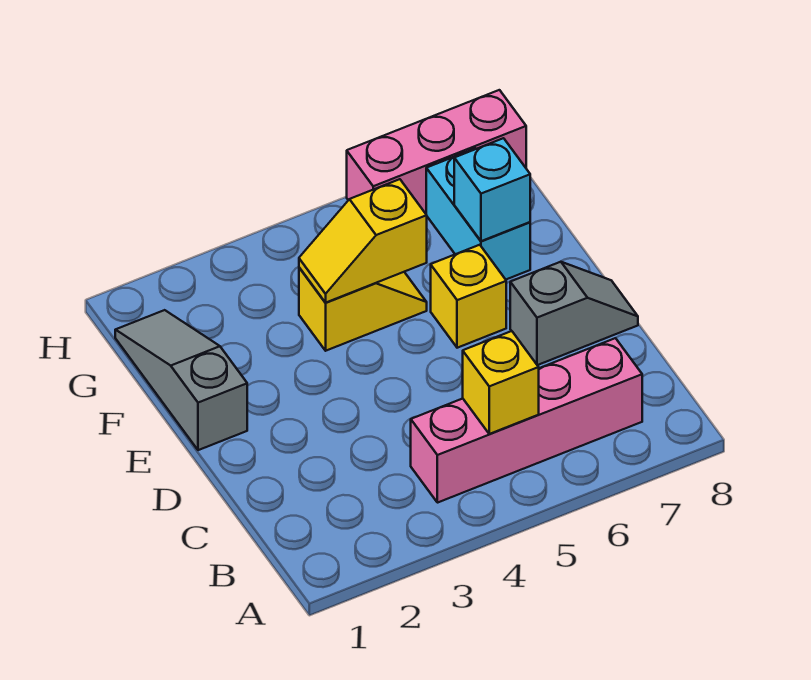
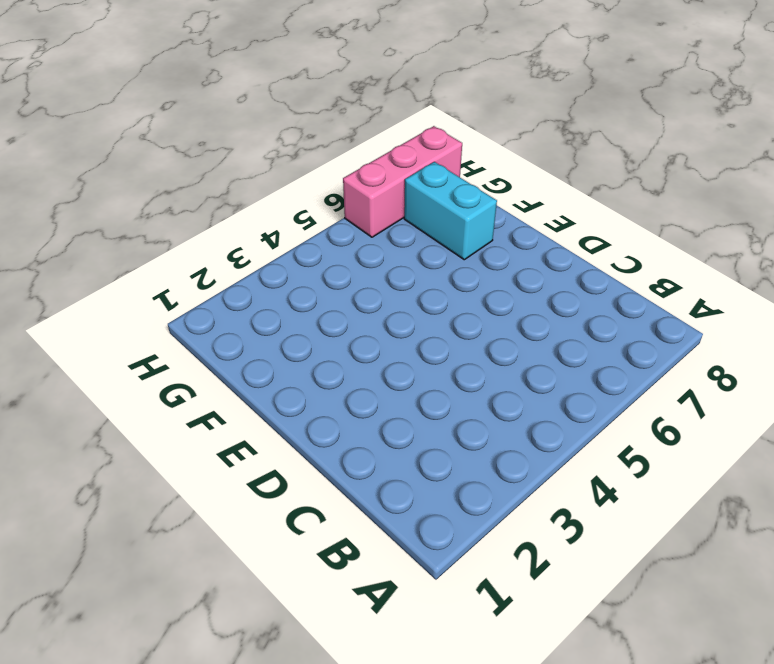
none -> pink brick B4:B7 level 1
none -> grey slope D7:D8 level 1 top 7

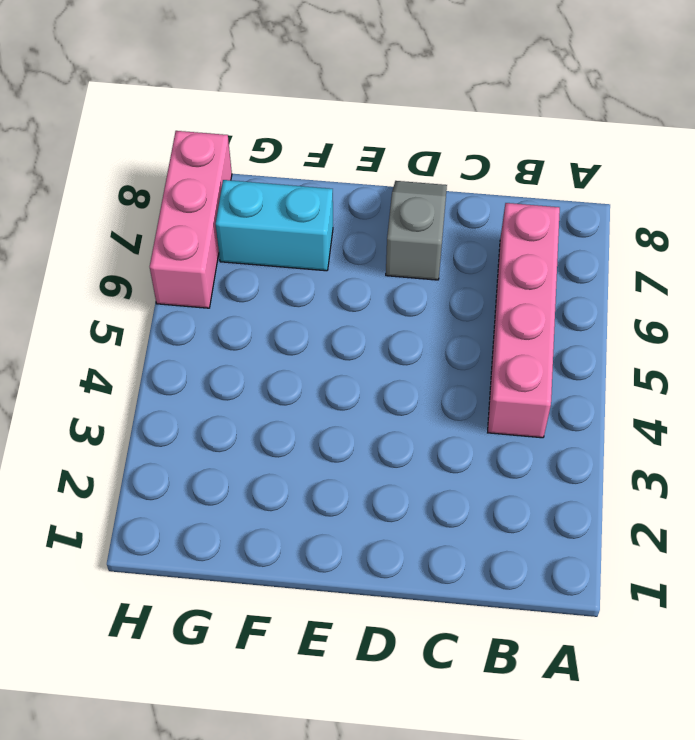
none -> grey slope E1:G1 level 1 top E
none -> yellow brick E6 level 1

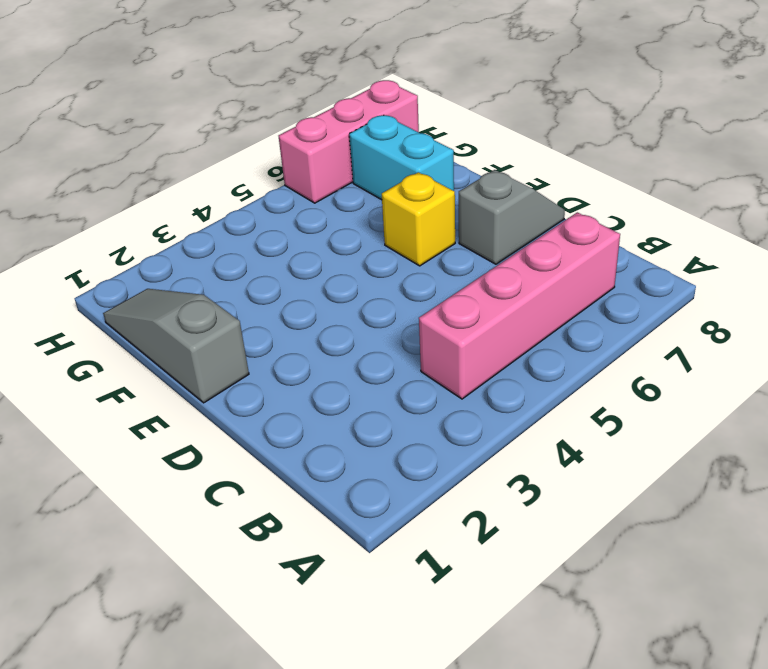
none -> yellow slope F4:F5 level 1 top 4
none -> yellow brick B5 level 2

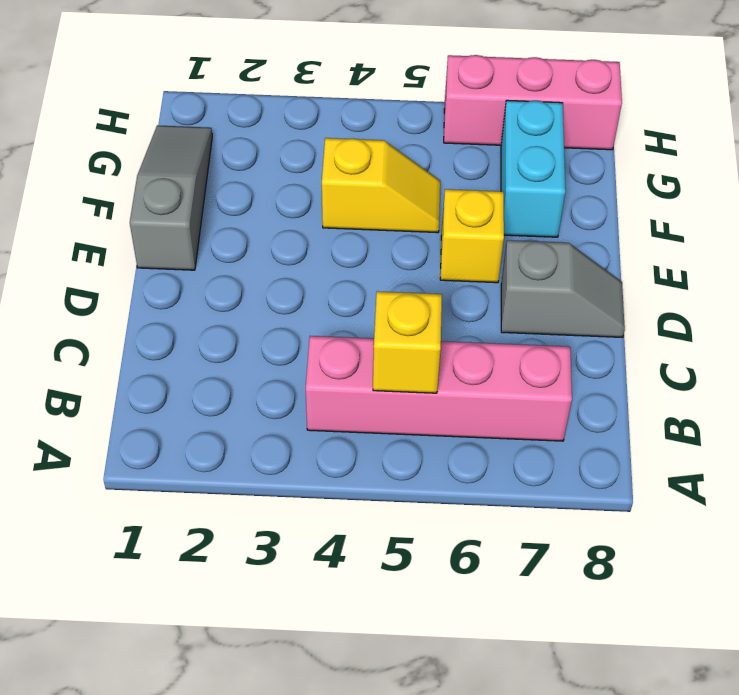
none -> yellow slope F4:F5 level 2 top 5
none -> cyan brick F7 level 2

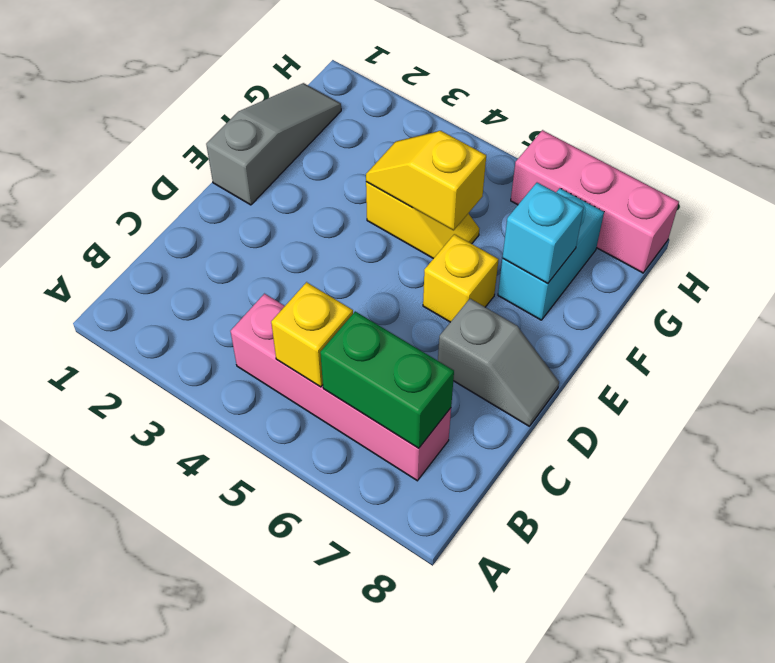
green brick B6:B7 level 2 -> none

